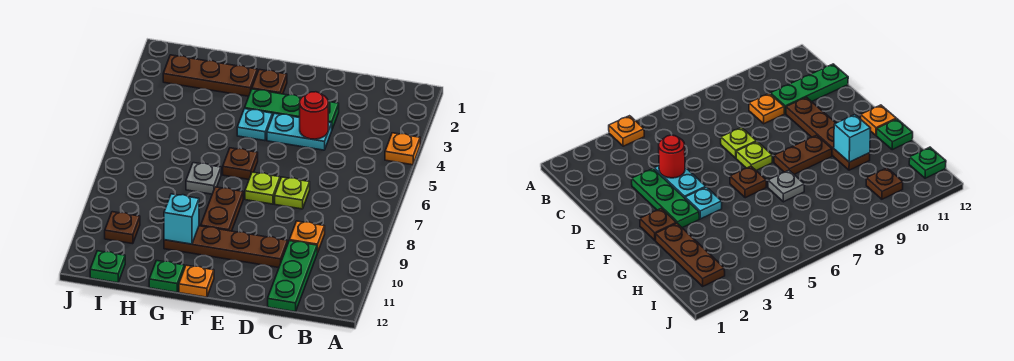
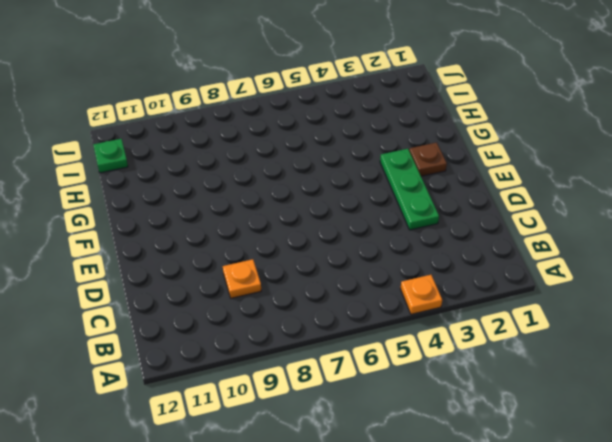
none -> green plate C10:C12 level 1
none -> cyan plate D4:E4 level 1
none -> lime plate D7 level 1

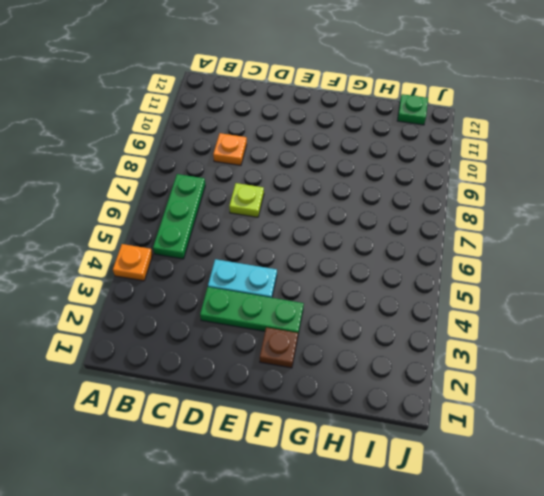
green plate B5:B7 level 1 -> green plate C10:C12 level 1
none -> brown plate D10:G10 level 1
none -> lime plate E7 level 1
none -> cyan plate F4 level 1

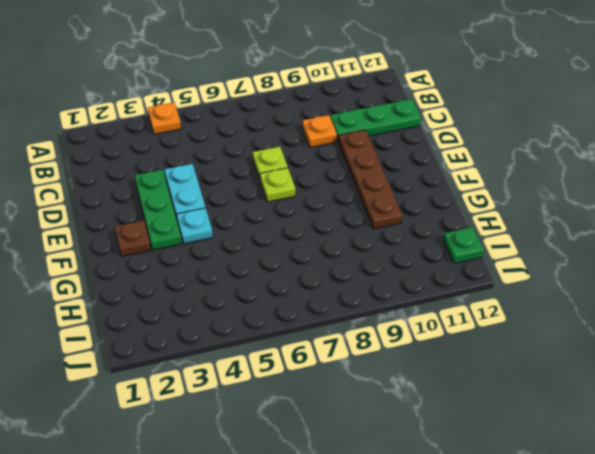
none -> brown plate F6 level 1
none -> brown plate F8:F9 level 1
none -> orange plate F12 level 1

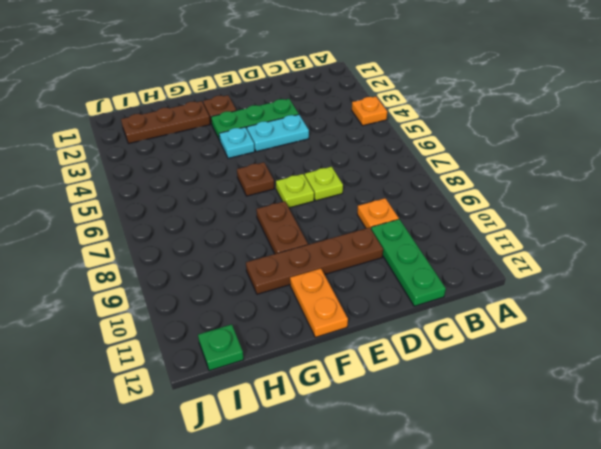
orange plate F11:F12 level 1 -> orange plate F12 level 1
none -> grey plate G7 level 1
none -> green plate G12 level 1
none -> brown plate I10 level 1

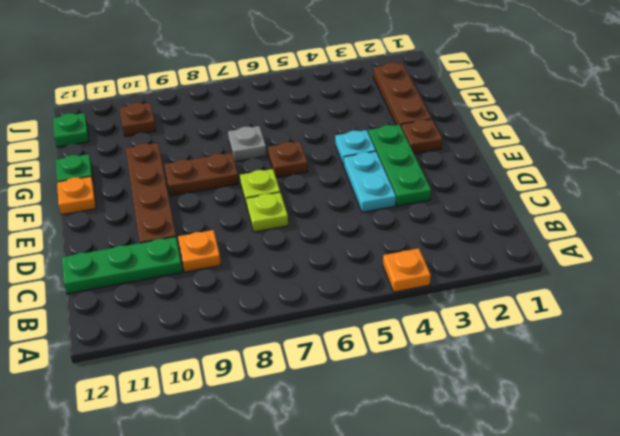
none -> red round brick D4 level 2
none -> cyan brick G10 level 2

